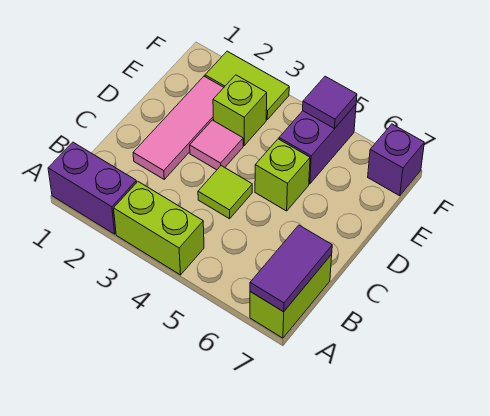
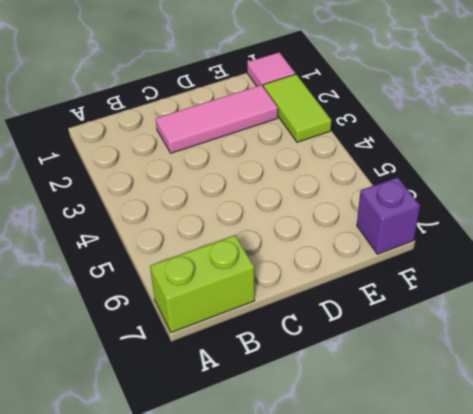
pink tile F1 level 1 -> pink tile D3 level 1
none -> purple brick A1:A2 level 1
none -> lime brick A3:A4 level 1
none -> lime tile C4 level 1

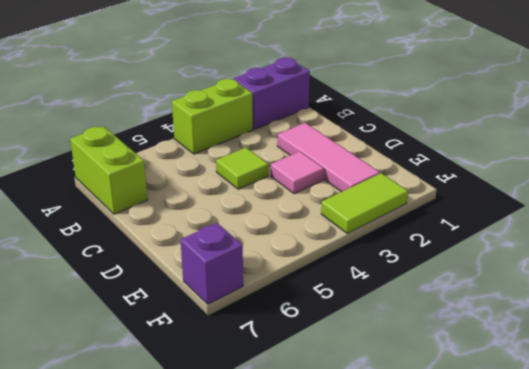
none -> lime brick D5 level 1
none -> lime brick E3 level 1
none -> purple brick E5:F5 level 1

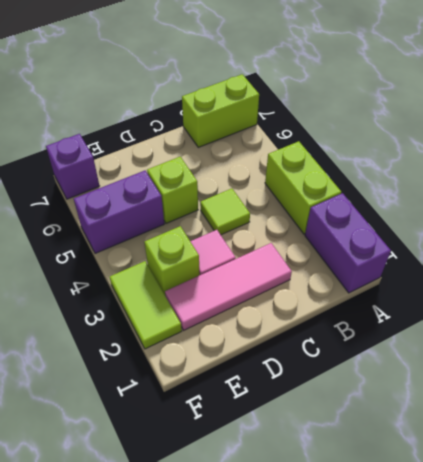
none -> purple tile A7:B7 level 2
none -> purple tile F5 level 2

